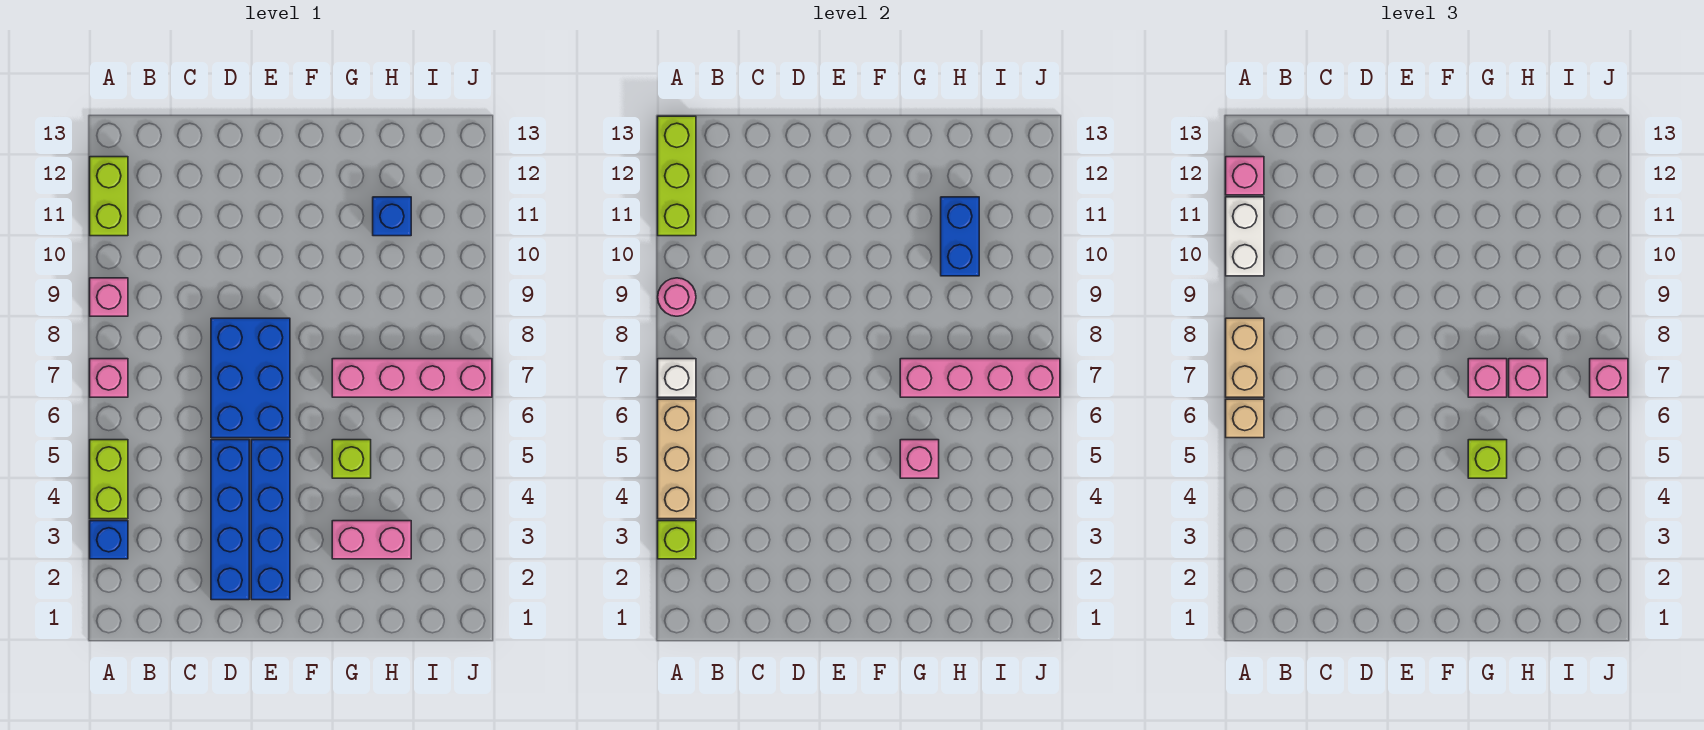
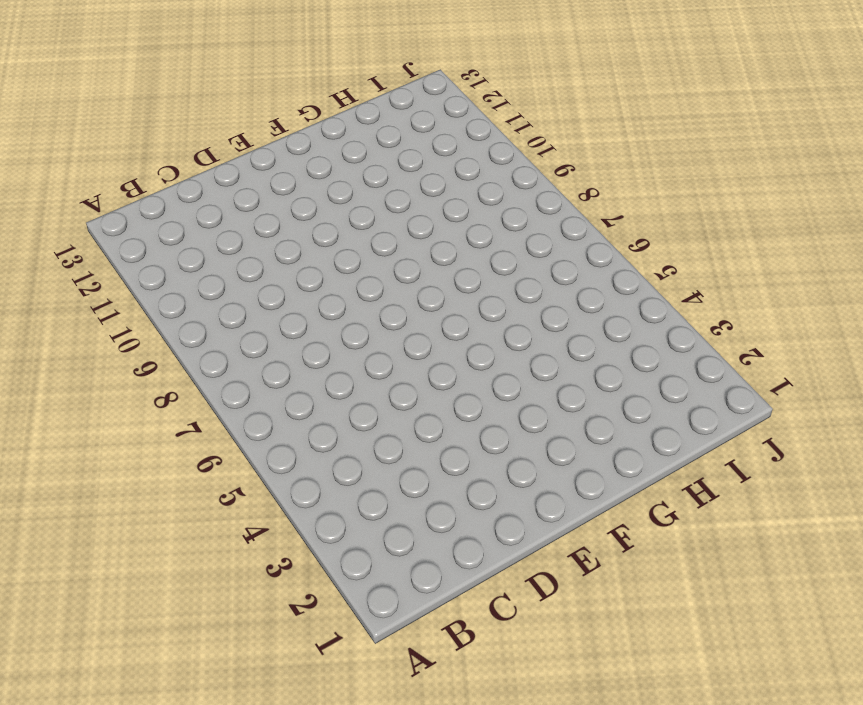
none -> blue brick A3 level 1
none -> lime brick A4:A5 level 1
none -> pink brick A7 level 1

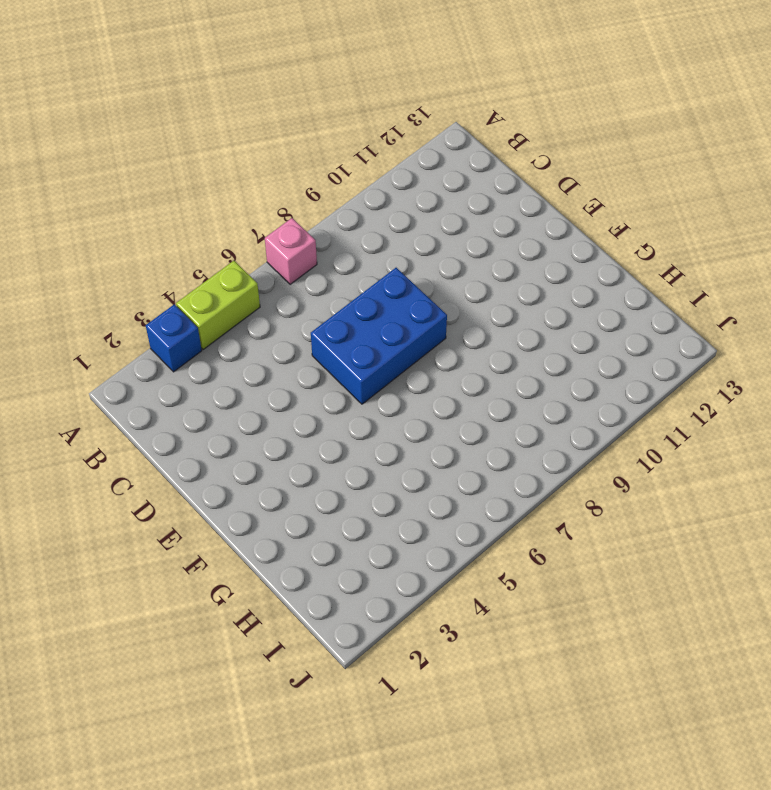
none -> pink brick A9 level 1
none -> lime brick A11:A12 level 1
none -> blue brick D2:D5 level 1

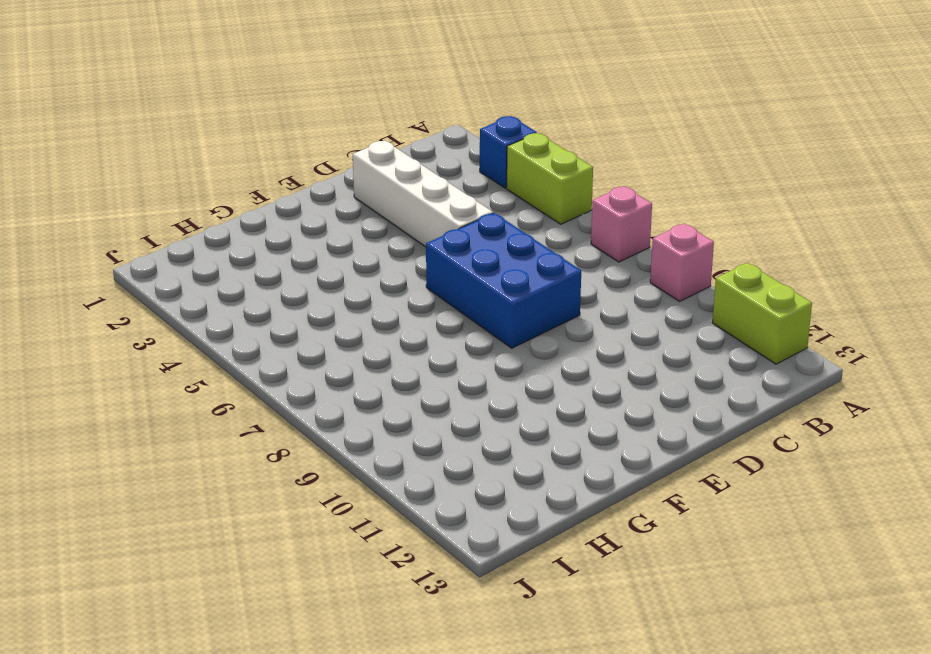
white brick D2:D5 level 1 -> blue brick D2:D5 level 1
none -> blue brick E2:E5 level 1
none -> pink brick G3:H3 level 1
none -> lime brick G5 level 1

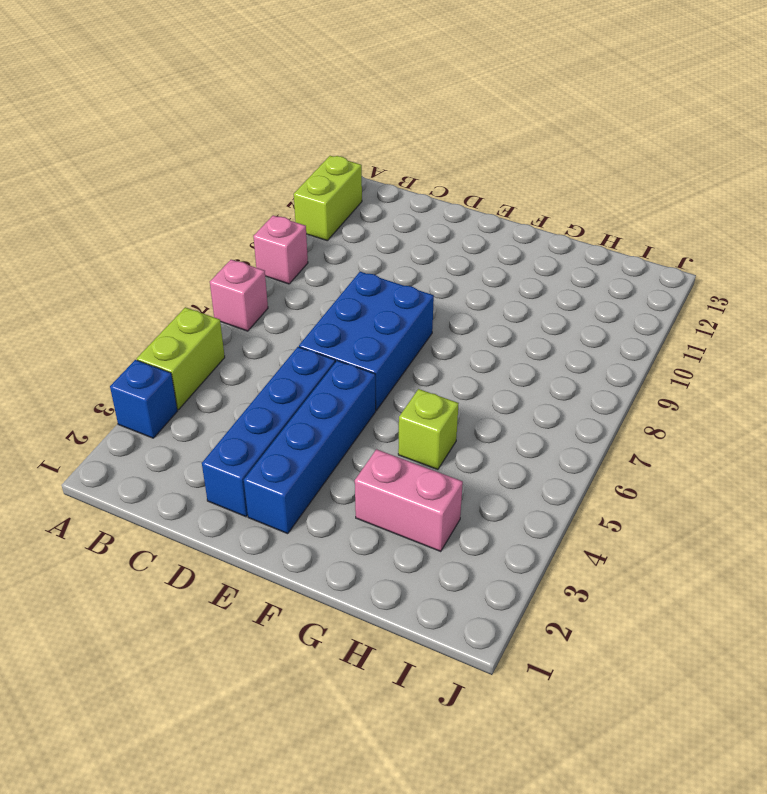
none -> pink brick G7:J7 level 1
none -> blue brick H11 level 1
none -> lime brick A3 level 2

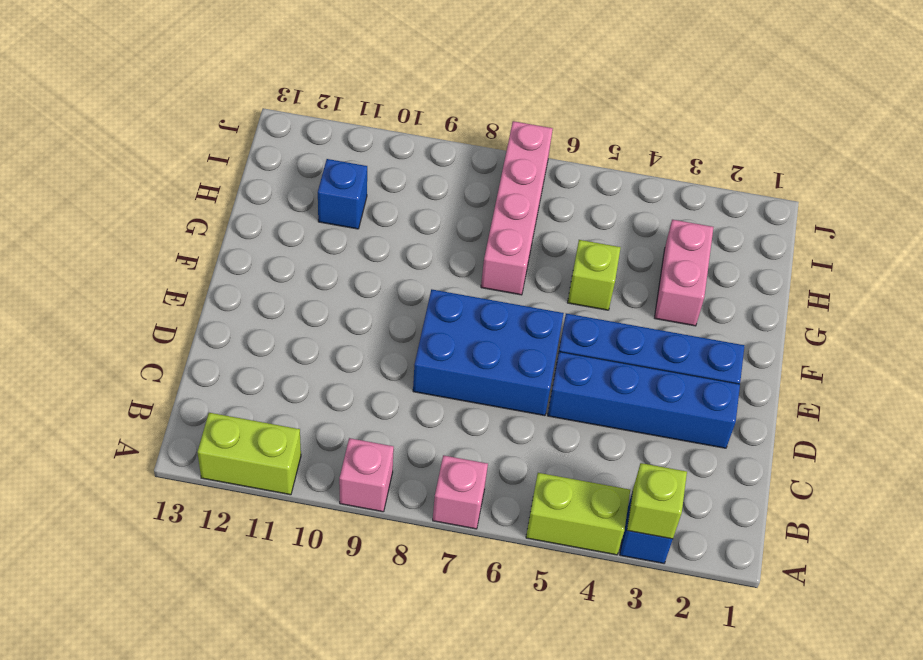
none -> tan brick A4:A6 level 2
none -> white brick A7 level 2
none -> pink round brick A9 level 2

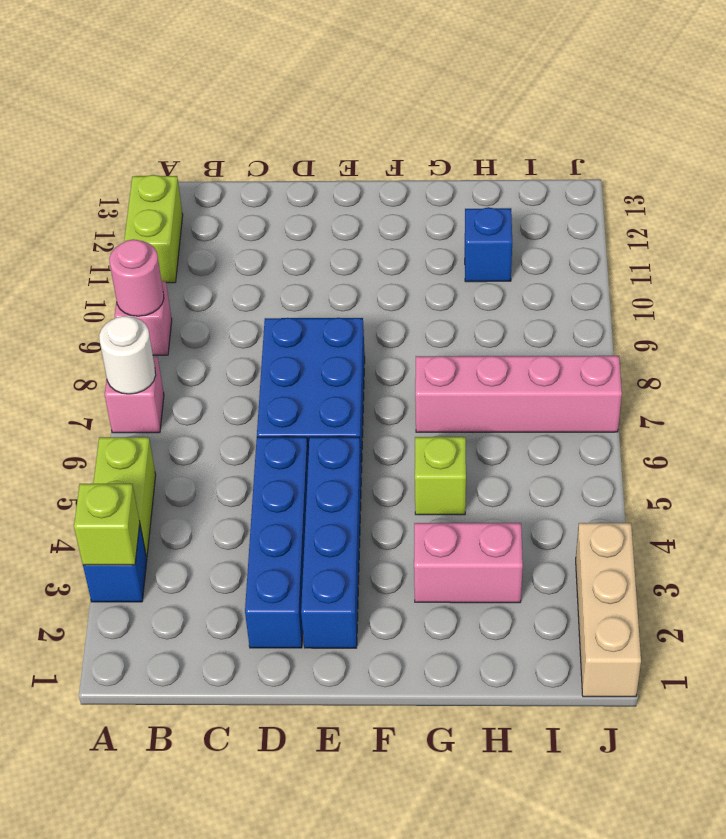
white round brick A7 level 2 -> white brick A7 level 2
tan brick J1:J3 level 1 -> tan brick A4:A6 level 2
none -> lime brick A11:A13 level 2
none -> pink brick G5 level 2
none -> pink brick G7:J7 level 2

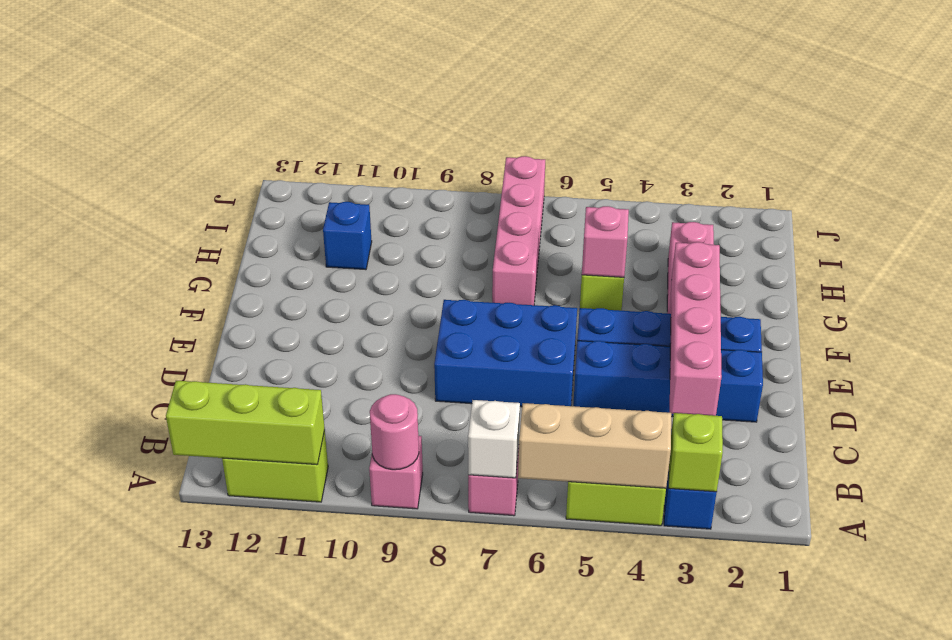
pink brick C3:F3 level 2 -> pink brick G7:J7 level 2
none -> blue brick H10:H11 level 2
none -> tan brick A6 level 3
none -> tan brick A7:A8 level 3

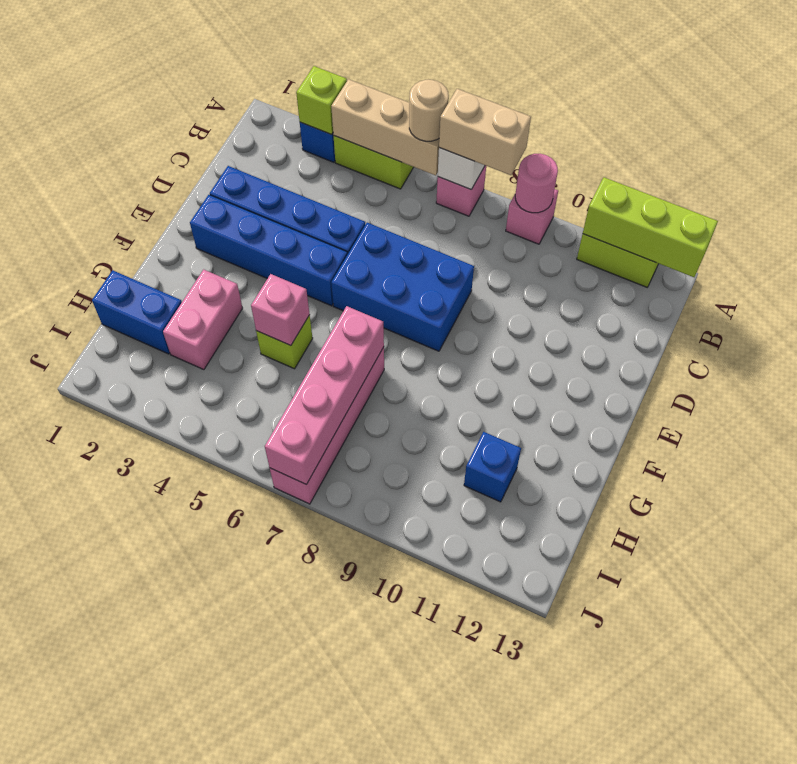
tan round brick A6 level 3 -> tan brick A6 level 3
blue brick H1:H2 level 1 -> blue brick H10:H11 level 2
none -> white brick A10:A11 level 3
none -> pink brick A12 level 3
none -> lime brick G5 level 3

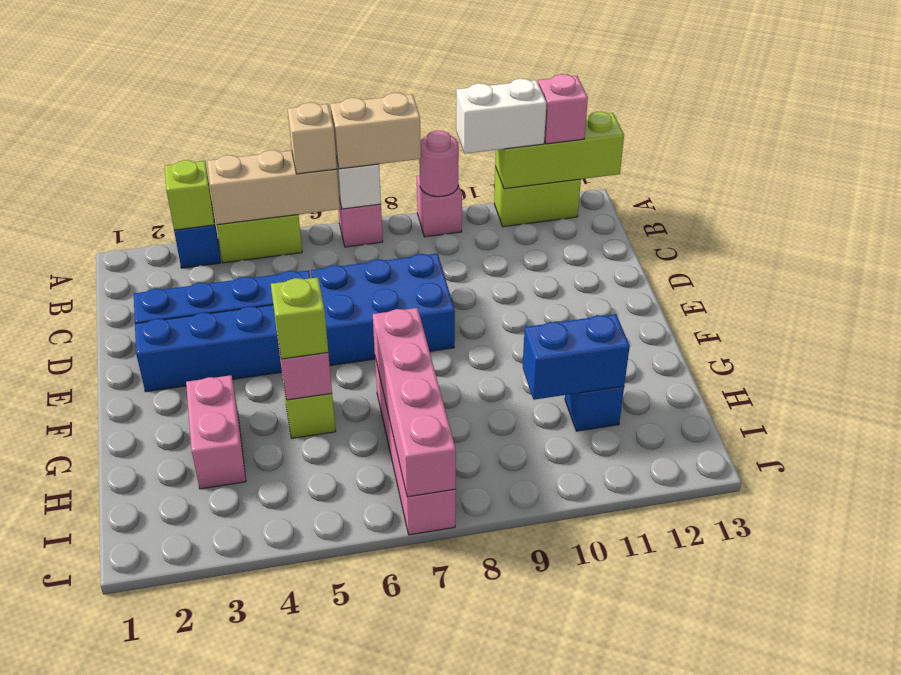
none -> pink brick G7 level 3
none -> pink brick H7 level 3
none -> pink brick J7 level 3

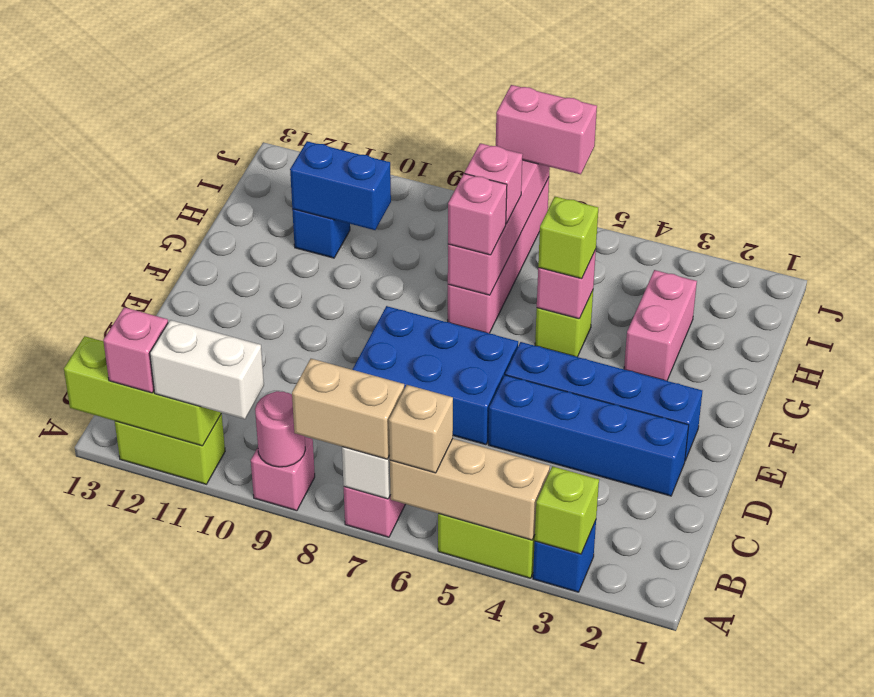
pink brick J6:J7 level 3 -> pink brick J7 level 3

